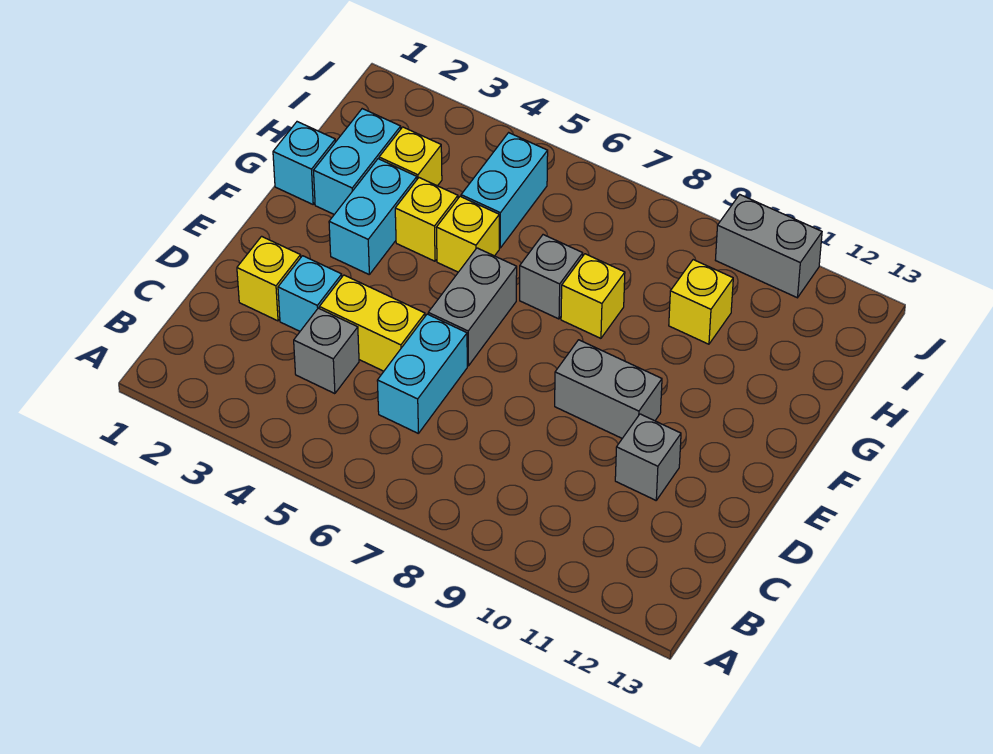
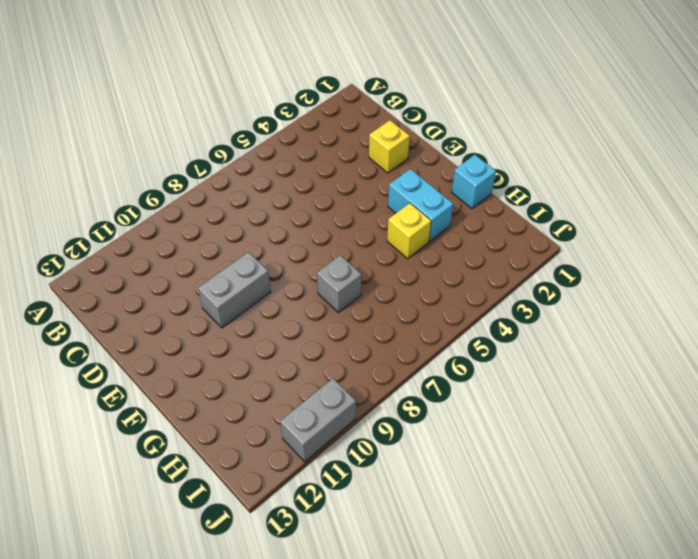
none -> grey brick C4 level 1
none -> cyan brick C6:D6 level 1
none -> cyan brick D3 level 1

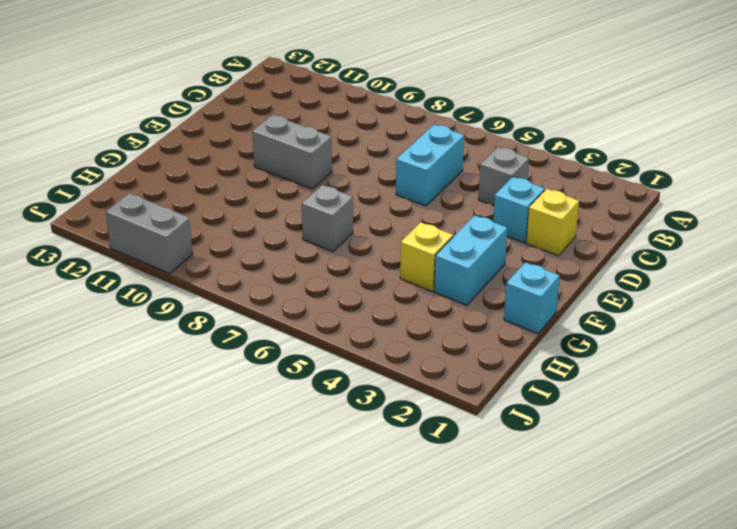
none -> yellow brick D4:D5 level 1
none -> grey brick D11 level 1
none -> grey brick E6:F6 level 1

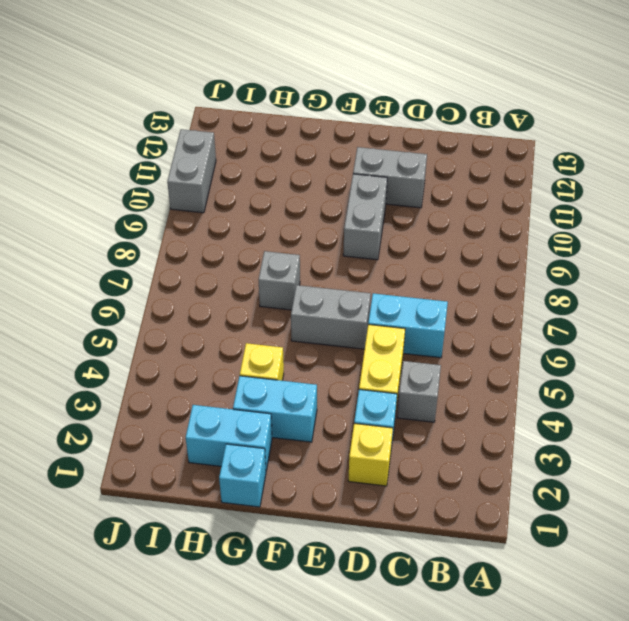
grey brick D11:E11 level 1 -> grey brick D11 level 1
none -> yellow brick G5 level 1
none -> yellow brick G8 level 1
none -> yellow brick H3 level 1

